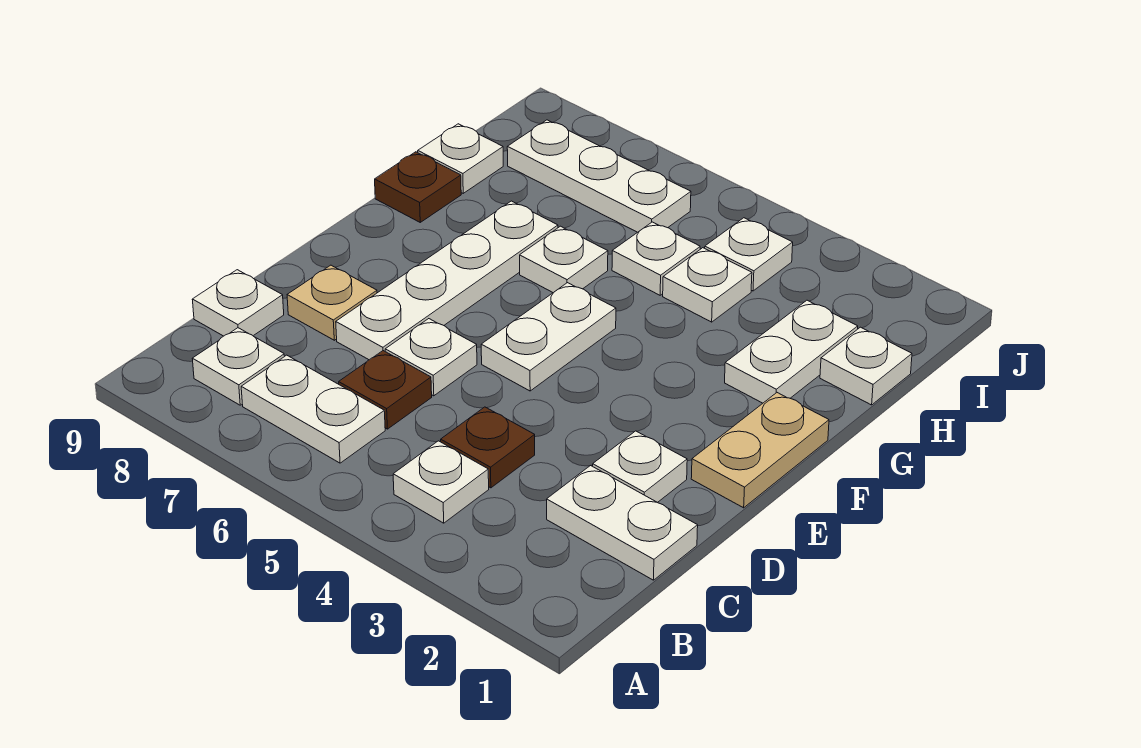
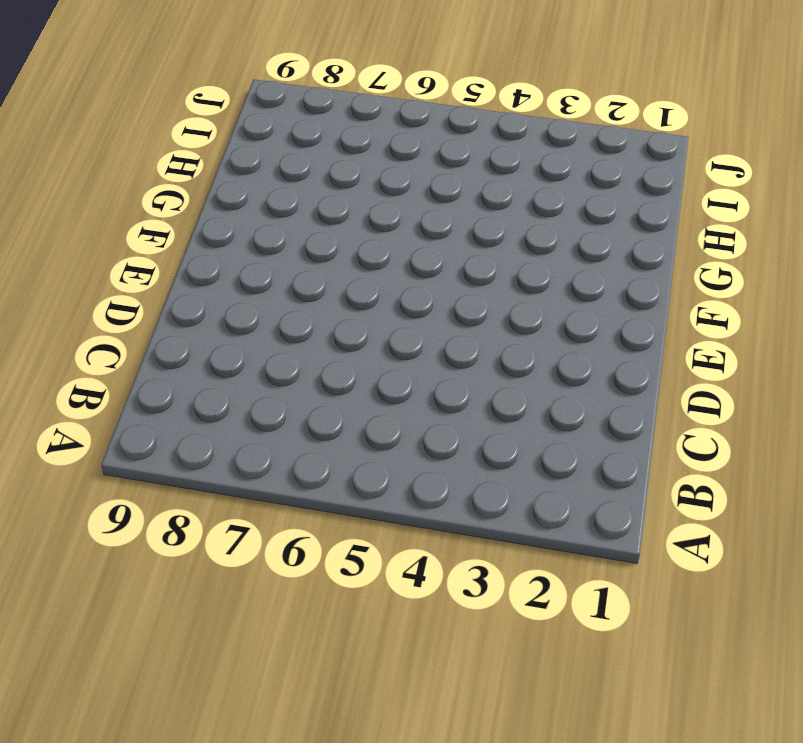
none -> white plate B4 level 1
none -> white plate B6:B7 level 1
none -> white plate B8 level 1

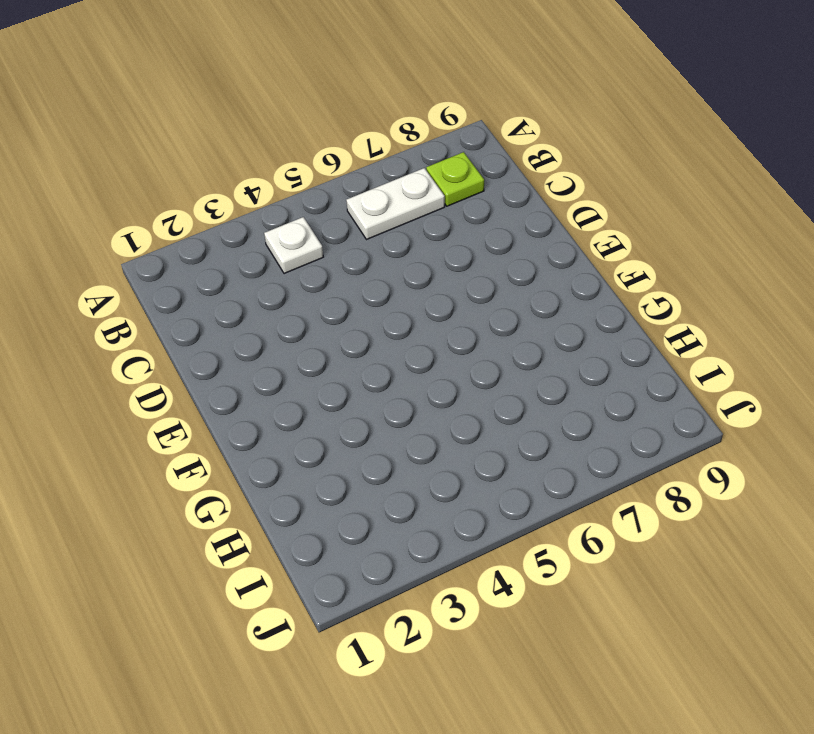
lime plate B8 level 1 -> white plate B8 level 1
none -> white plate C1:C2 level 1
none -> brown plate C4 level 1
none -> brown plate C6 level 1

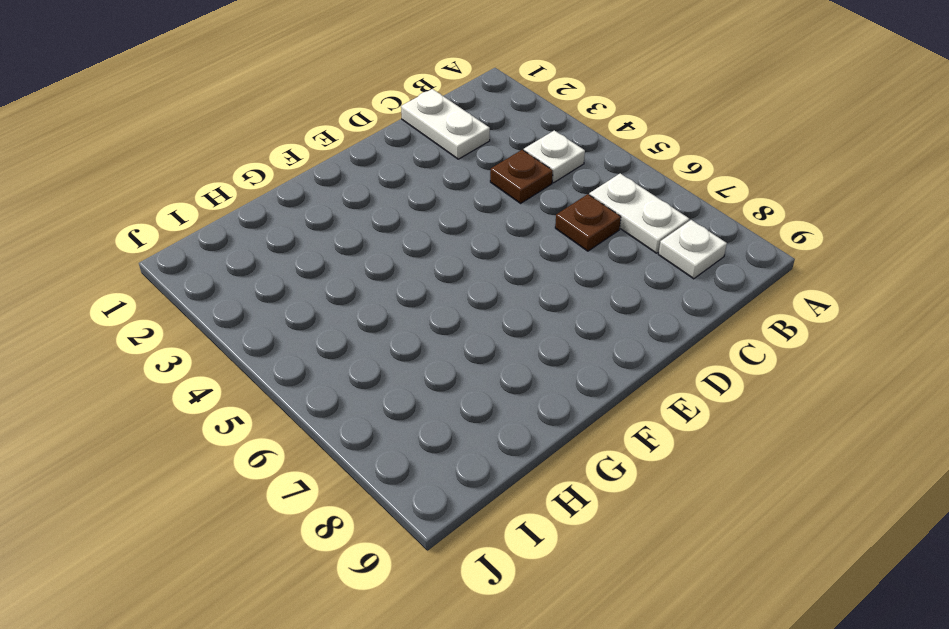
none -> white plate C9 level 1
none -> white plate D2 level 1
none -> white plate D6 level 1

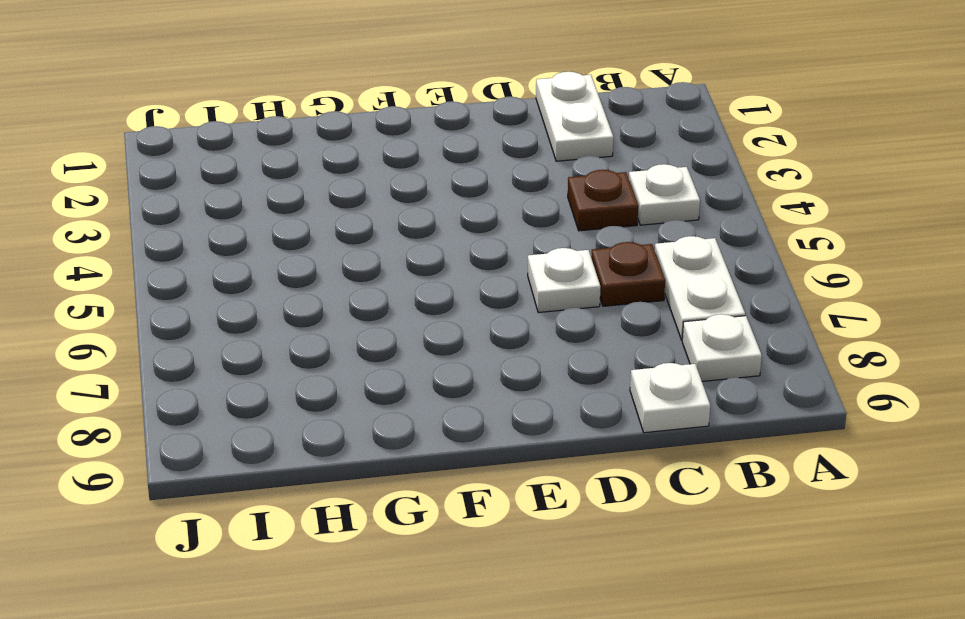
none -> white plate D2 level 1
none -> white plate D7:G7 level 1
none -> tan plate D8 level 1

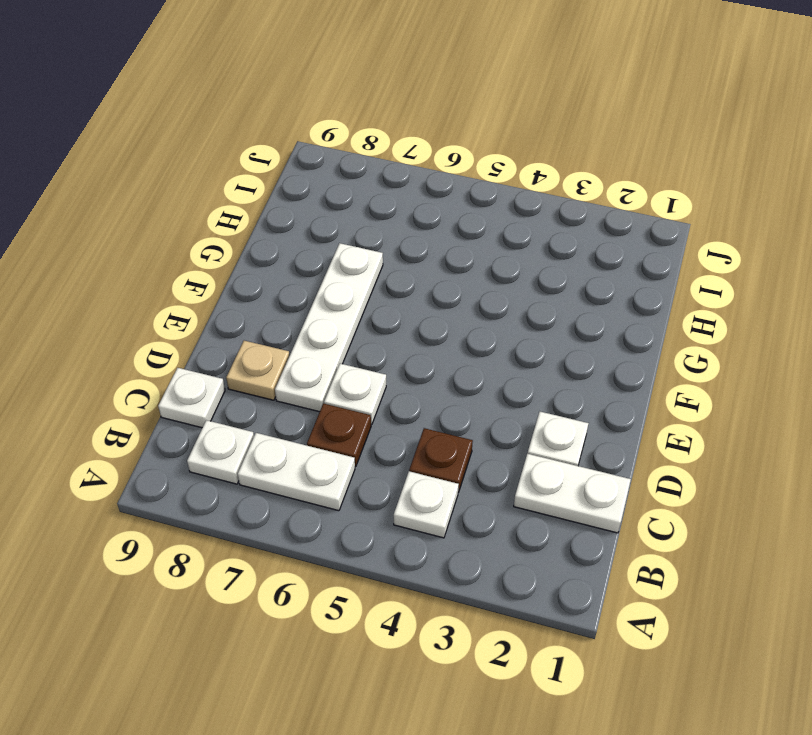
none -> tan plate E1:F1 level 1
none -> white plate E5:F5 level 1
none -> white plate G2:H2 level 1

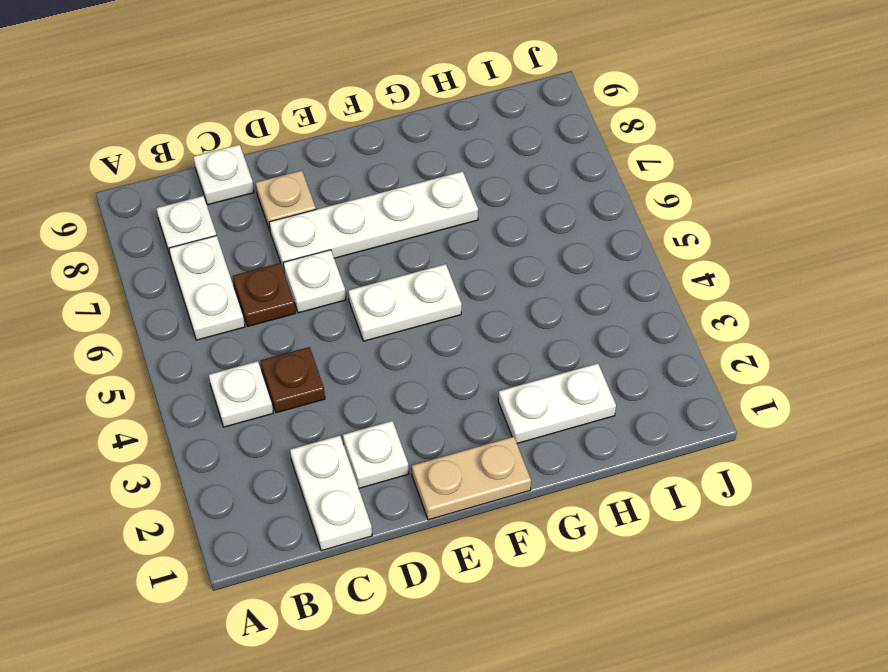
none -> white plate G6 level 1
none -> brown plate G9 level 1
none -> white plate H1 level 1

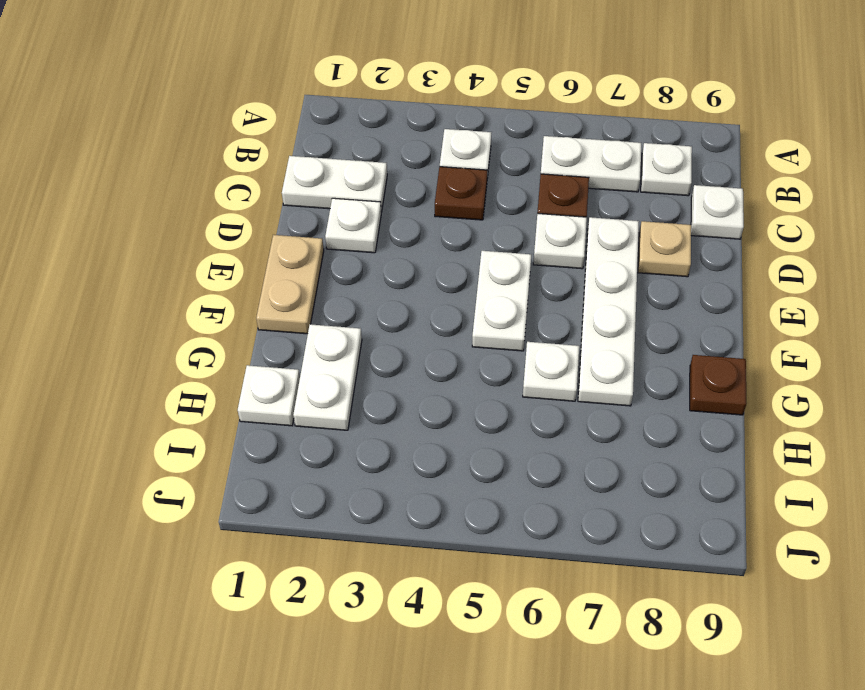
none -> white plate H4 level 1
none -> white plate H5 level 1
none -> white plate H9 level 1

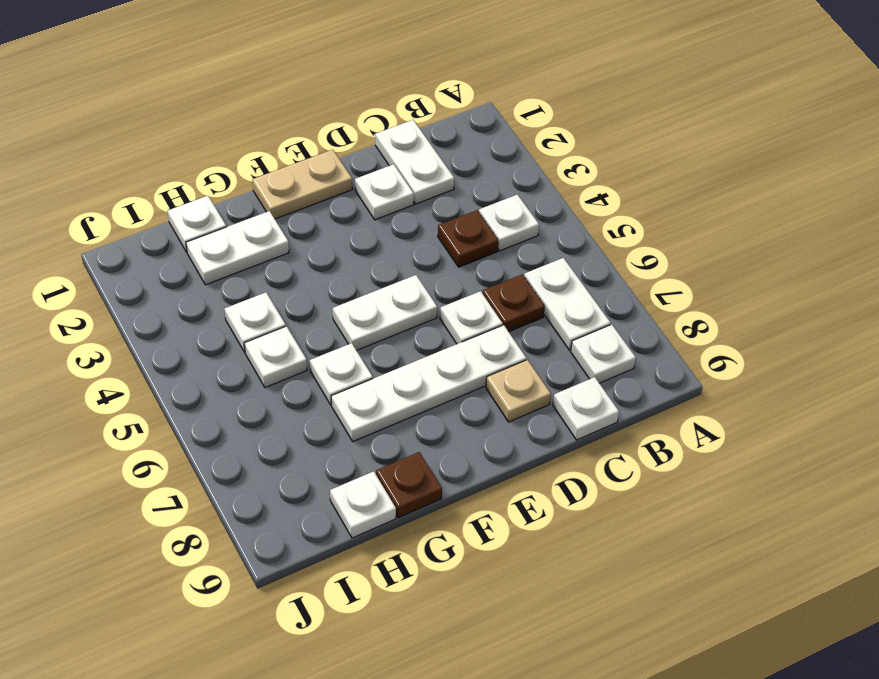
none -> white plate I4 level 1
none -> white plate I6:I8 level 1

